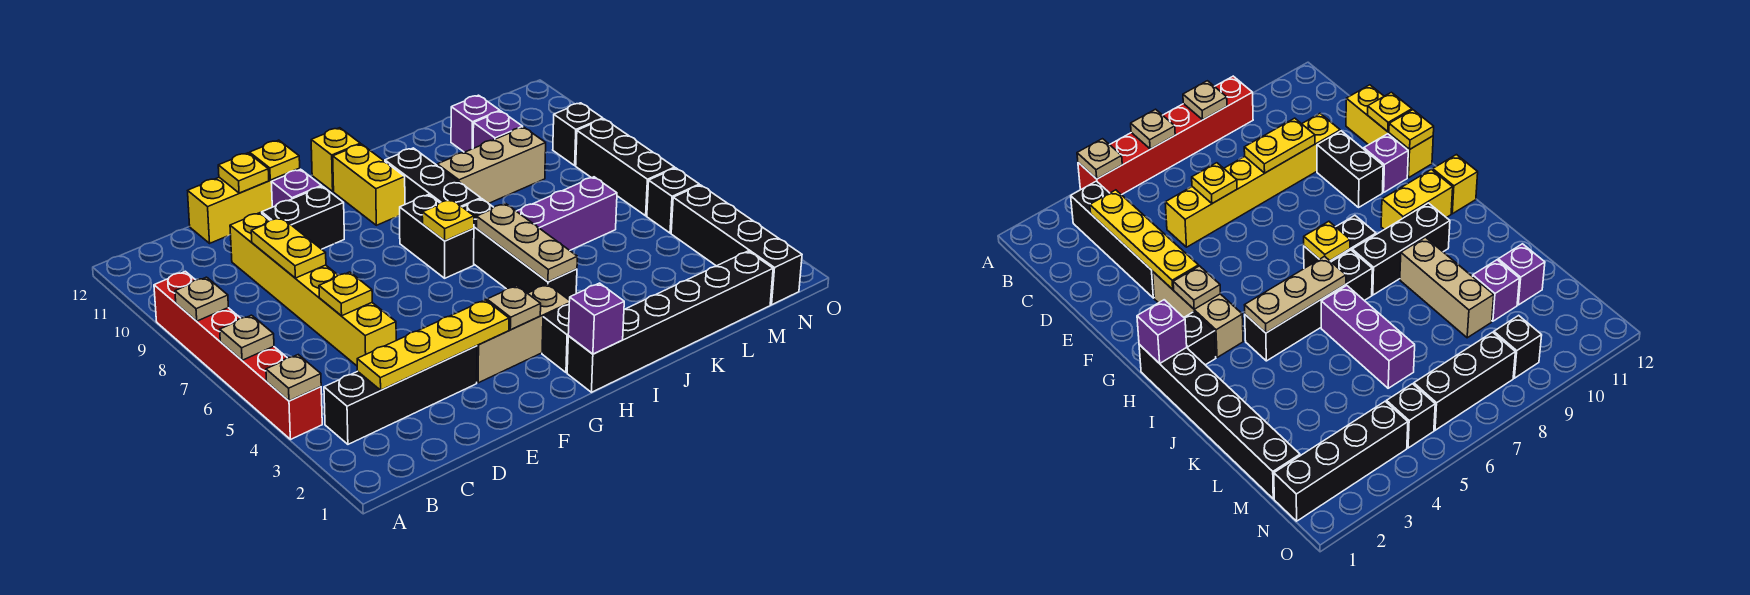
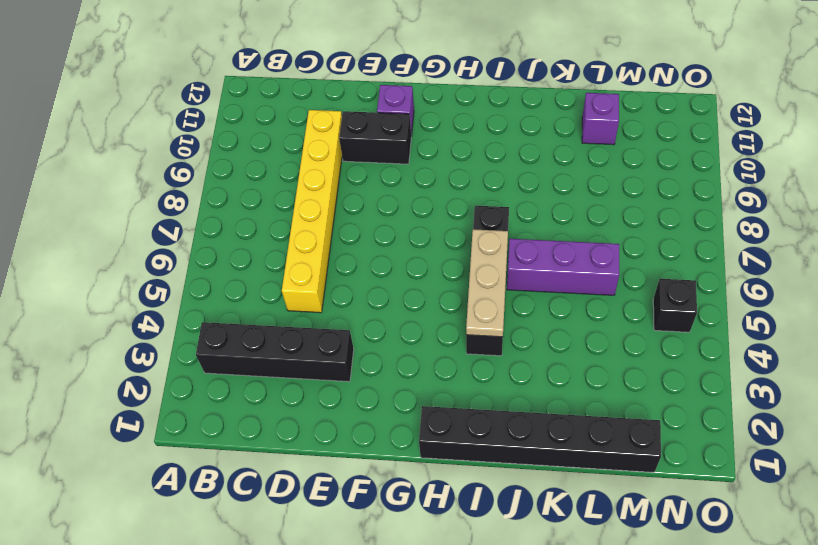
none -> red brick A4:A9 level 1
none -> yellow brick D12:F12 level 1
none -> tan brick F3:H3 level 1
none -> black brick H2 level 1

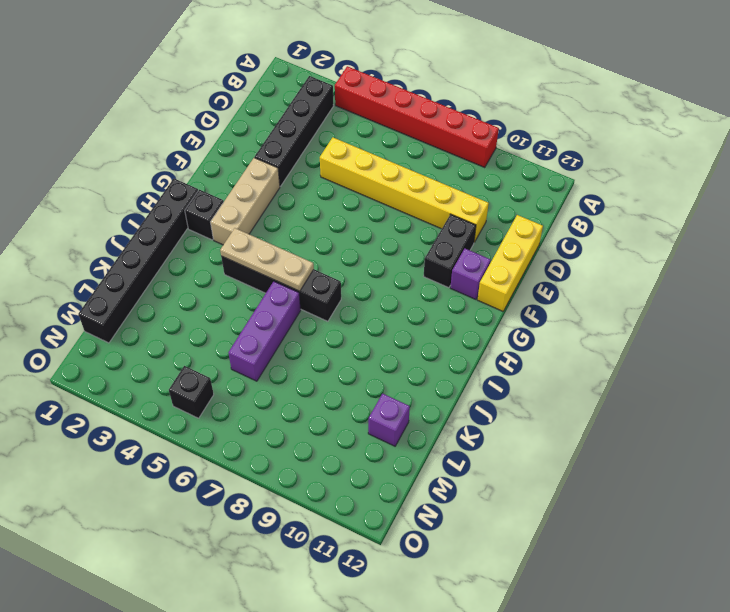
none -> black brick H7:H8 level 1
none -> yellow brick H10:H11 level 1
none -> yellow brick H12 level 1
none -> black brick I8:I10 level 1

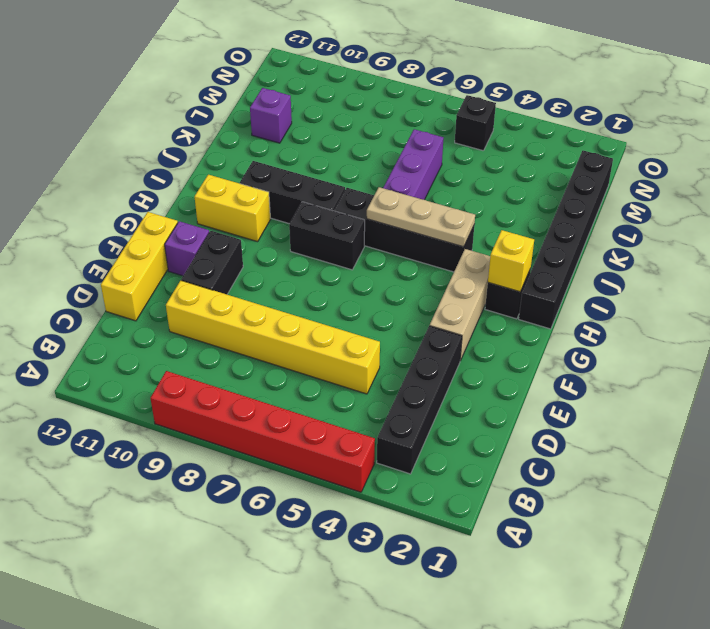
yellow brick H2 level 2 -> yellow brick H12 level 1
none -> tan brick J9:L9 level 1
none -> purple brick L10 level 1
none -> black brick N1:N4 level 1
none -> black brick N6:N8 level 1

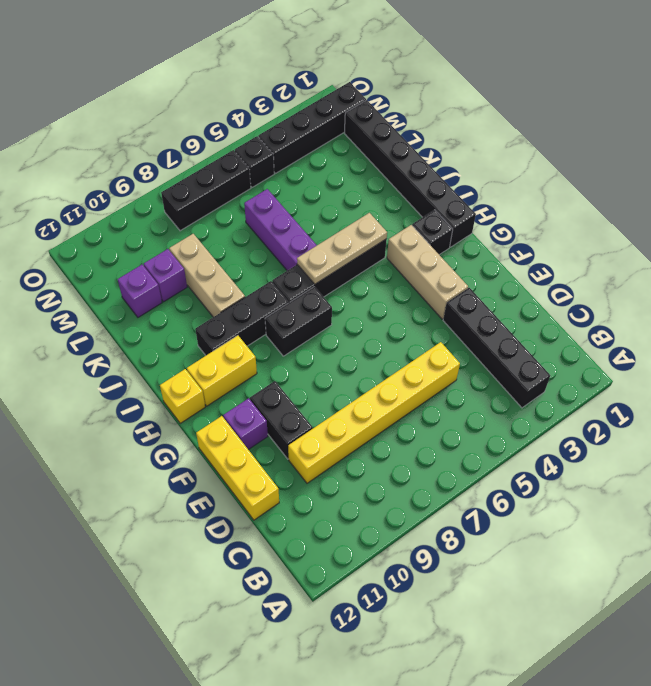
none -> red brick A4:A9 level 1
none -> black brick N9 level 1
none -> tan plate A4 level 2
none -> tan plate A6 level 2

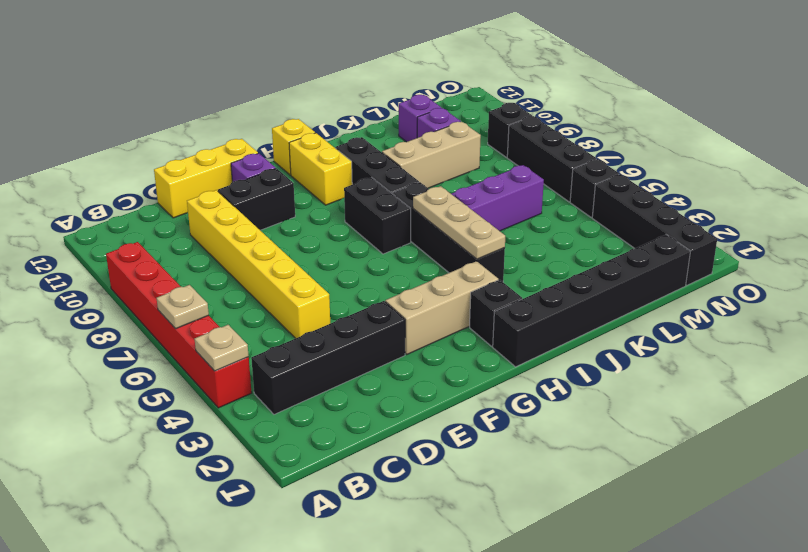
none -> tan plate A8 level 2
none -> yellow plate C3:F3 level 2
none -> yellow plate D6 level 2
none -> yellow plate D8:D9 level 2

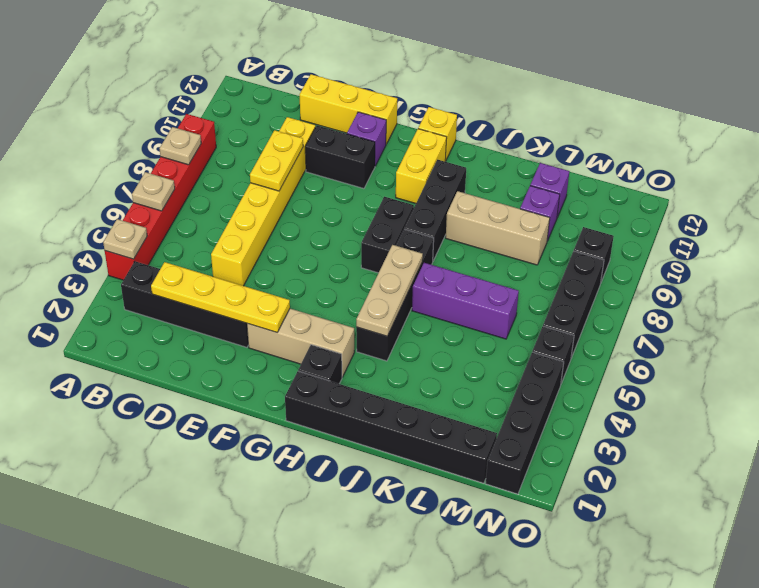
none -> yellow plate D6 level 2
none -> yellow plate E12 level 2
none -> yellow plate F12 level 2
none -> tan plate G3 level 2

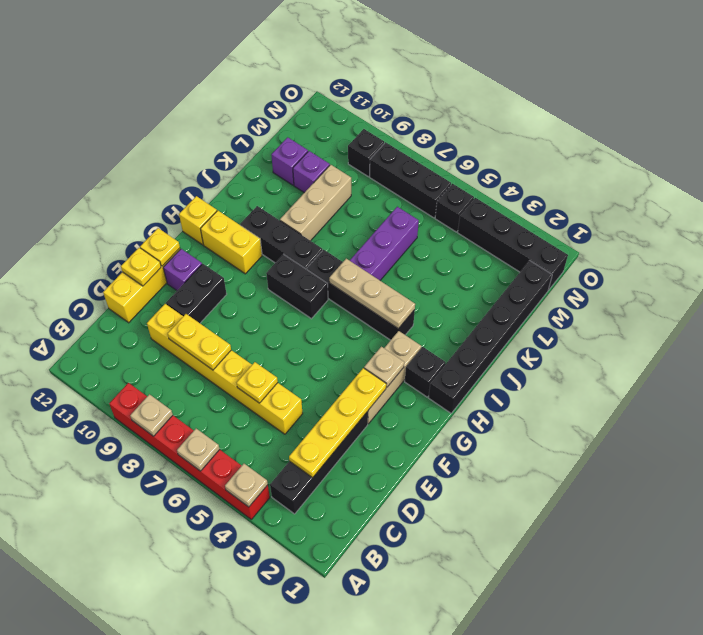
none -> purple brick H1 level 2
none -> yellow plate H7 level 2

